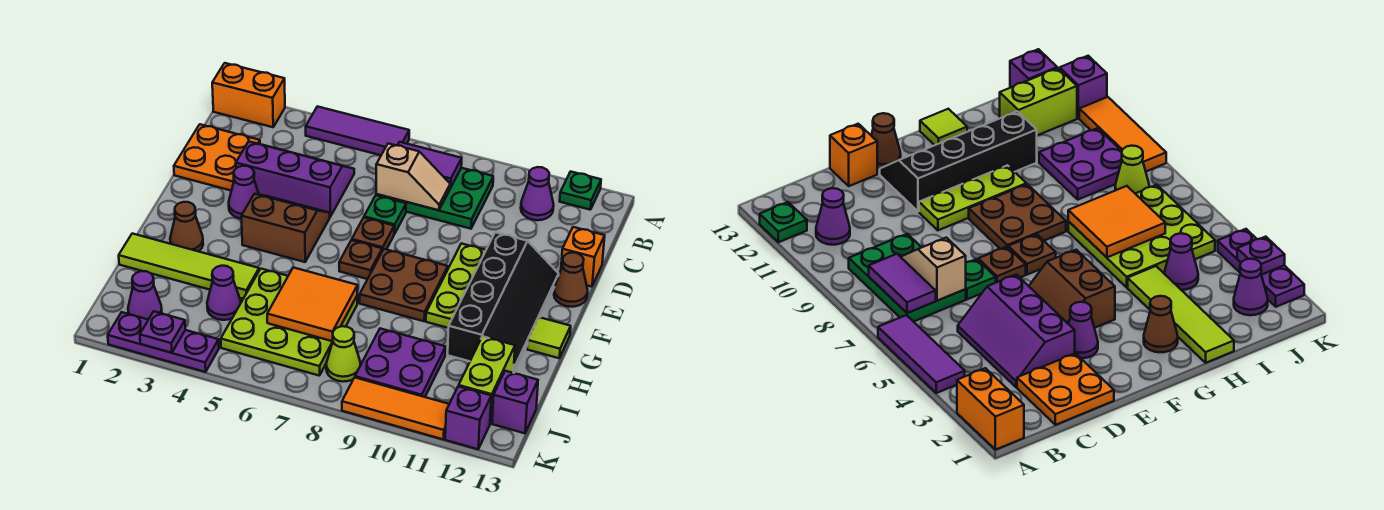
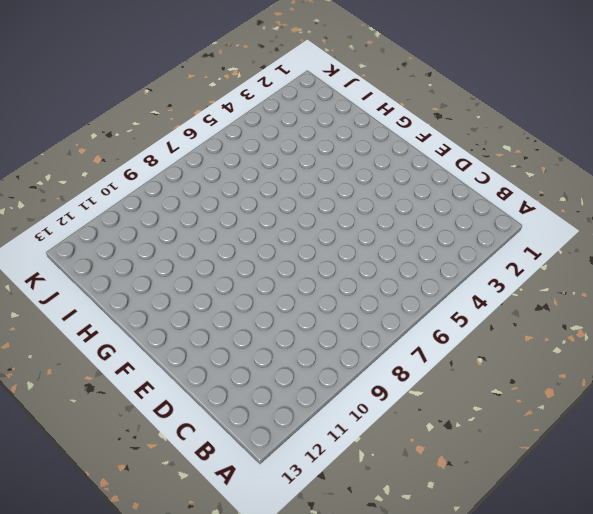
none -> orange brick A1:A2 level 1
none -> purple tile A4:A6 level 1
none -> green plate A12 level 1
none -> green plate B7:C9 level 1

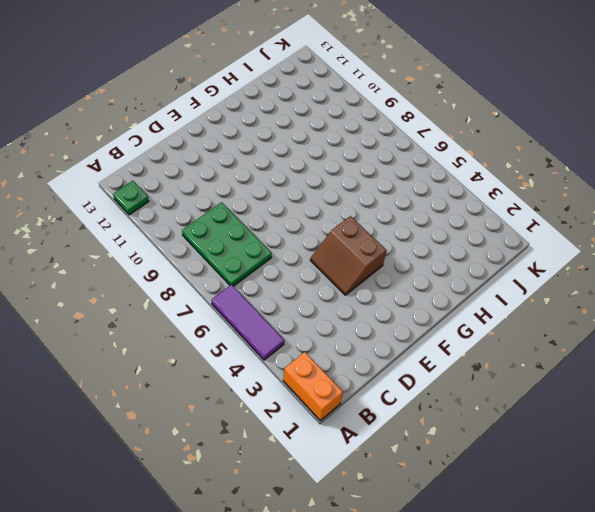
none -> purple cone B11 level 1
none -> orange plate C1:D2 level 1
none -> purple slope C3:D5 level 1 top D
none -> green plate D7 level 1

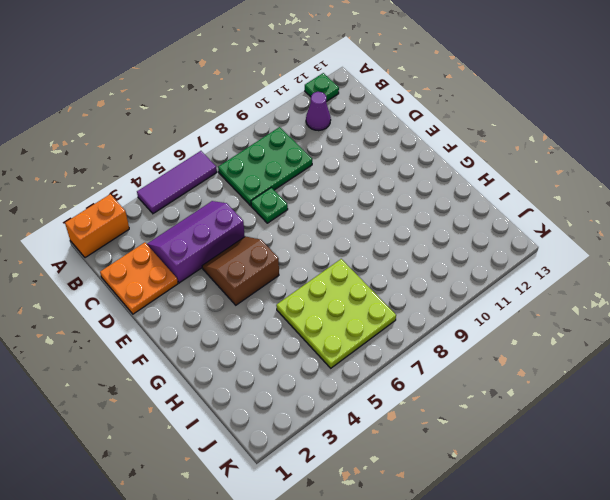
none -> orange brick D13 level 1
none -> purple cone E3 level 1
none -> brown plate E7 level 1
none -> lime plate E10:G10 level 1

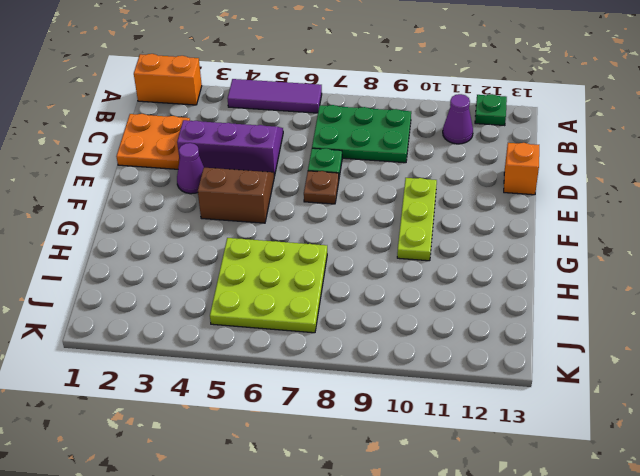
none -> black slope E11:H12 level 1 top 11
none -> brown cone E13 level 1
none -> brown plate F7 level 1
none -> brown plate F8:G9 level 1

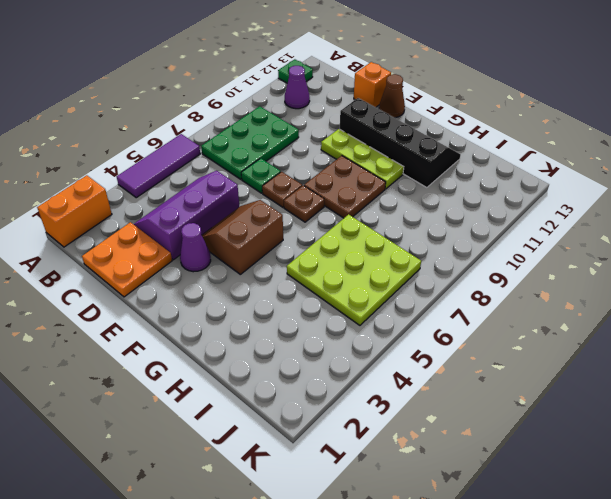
none -> brown cone G2 level 1
none -> lime tile G13 level 1
none -> lime tile H1:H4 level 1
none -> purple cone I4 level 1

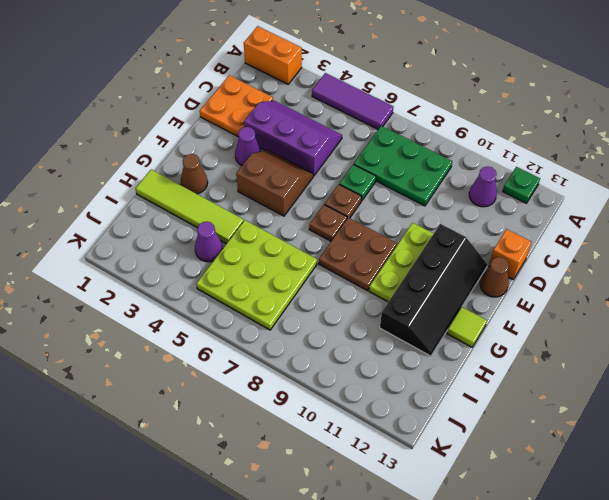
none -> purple plate I9:J10 level 1
none -> lime brick I12:J12 level 1
none -> purple cone J2 level 1
none -> lime cone J8 level 1

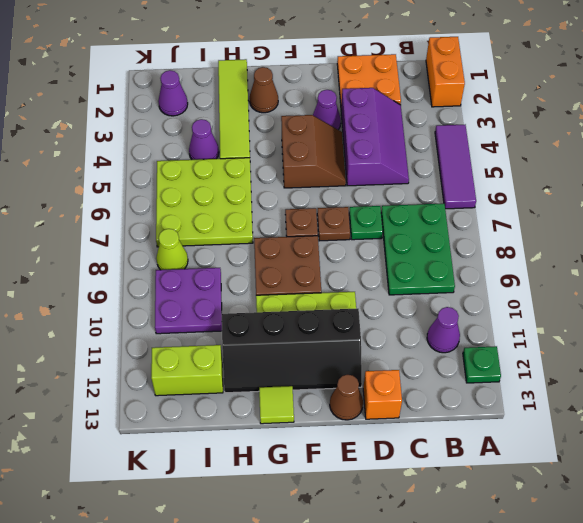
none -> purple brick J13 level 1
none -> purple plate K2:K4 level 1
none -> orange tile K9:K11 level 1
none -> purple brick K12 level 1

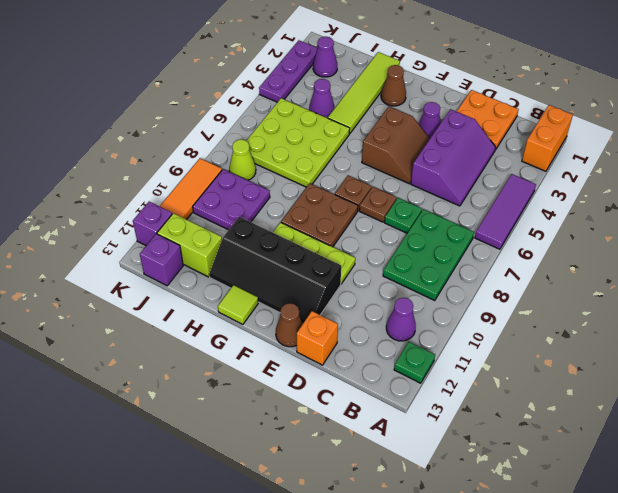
none -> purple tile B7:B8 level 2
none -> tan slope C7:C8 level 2 top 7
none -> orange tile H6:I7 level 2
none -> purple plate K3 level 2

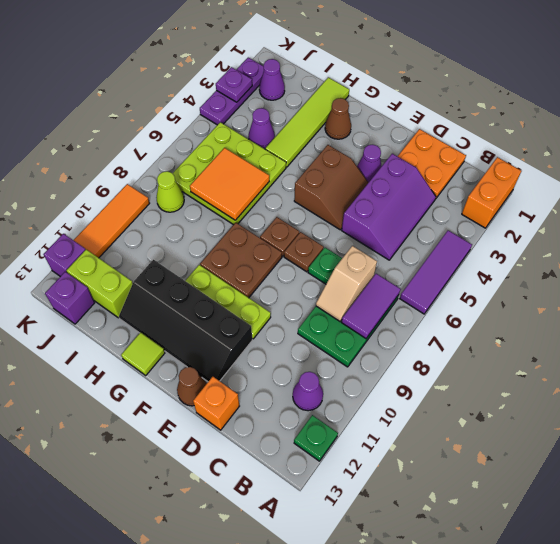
none -> purple plate I9:J10 level 1

